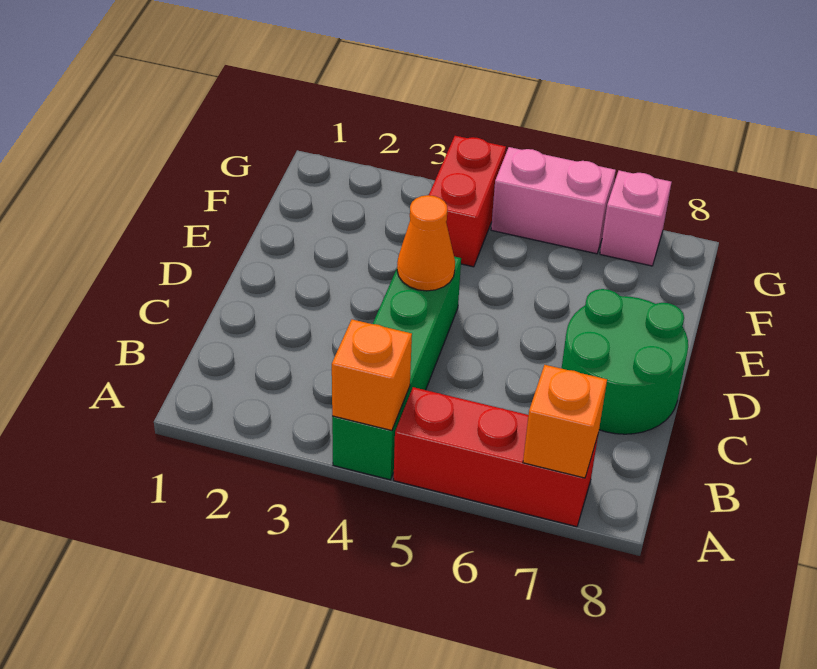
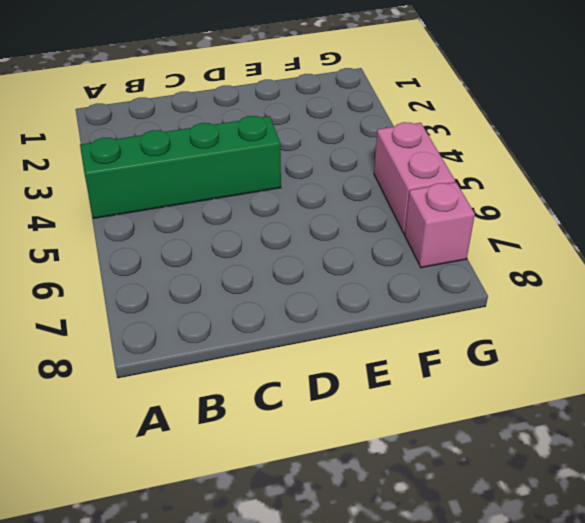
none -> red brick A5:A7 level 1
none -> green round brick C7:D8 level 1

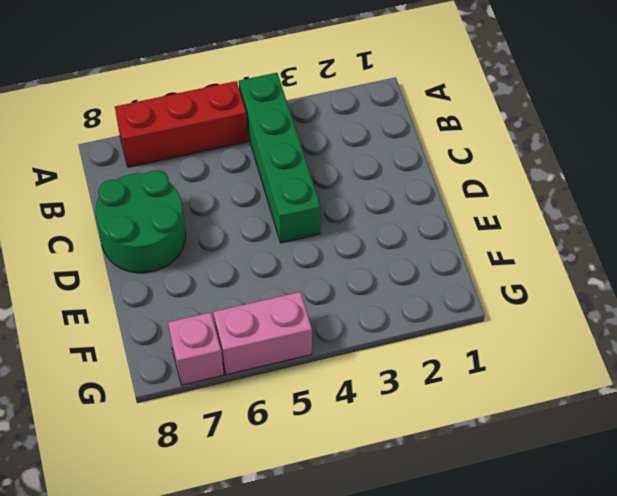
none -> red brick F4:G4 level 1
none -> orange brick A4 level 2

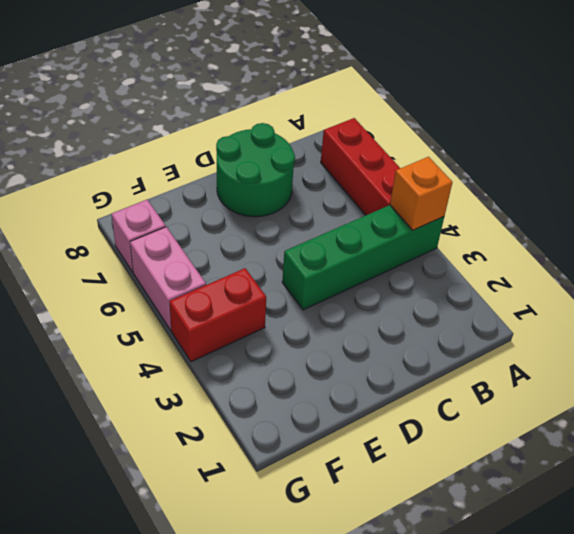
none -> orange brick A7 level 2
none -> orange cone D4 level 2

